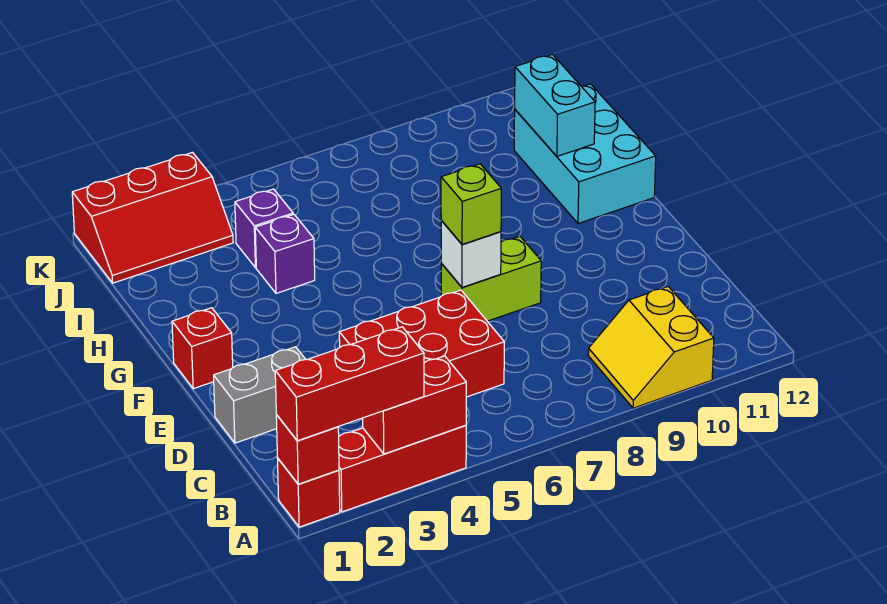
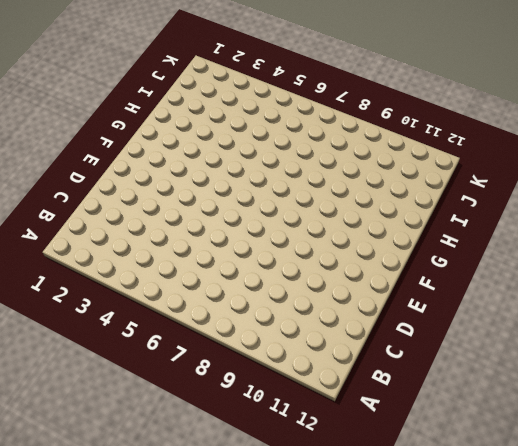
none -> red brick A1 level 1
none -> red brick A2:A4 level 1
none -> yellow slope A9:B10 level 1 top 10

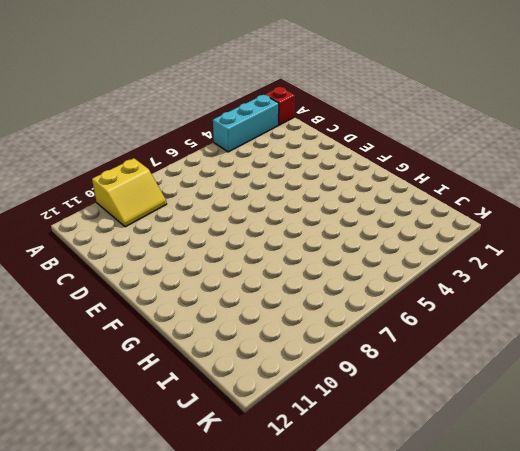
cyan brick A2:A4 level 1 -> red brick A2:A4 level 1
yellow slope A9:B10 level 1 top A -> yellow slope A9:B10 level 1 top 10
none -> red brick C4:D6 level 1
none -> grey brick D1:D2 level 1
none -> lime brick E7:E8 level 1

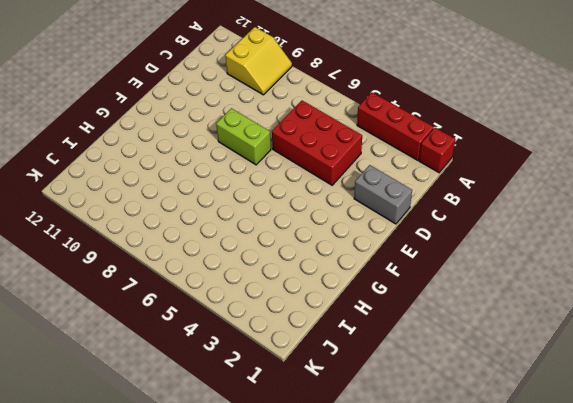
none -> red brick F1 level 1
none -> cyan brick G11:I12 level 1
none -> purple brick H4 level 1

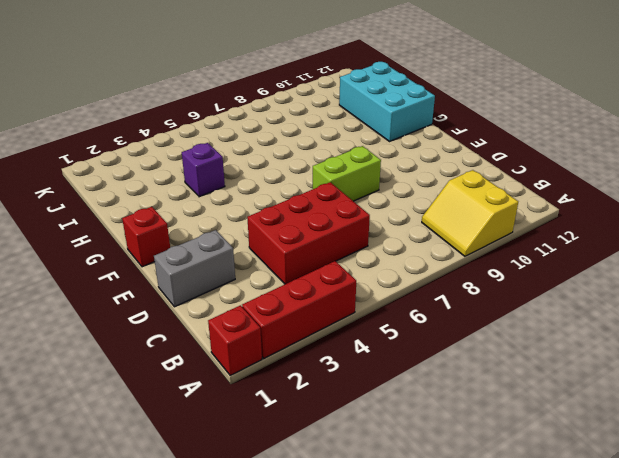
none -> purple brick I4 level 1
none -> red slope J1:K3 level 1 top K
none -> red brick A1 level 2

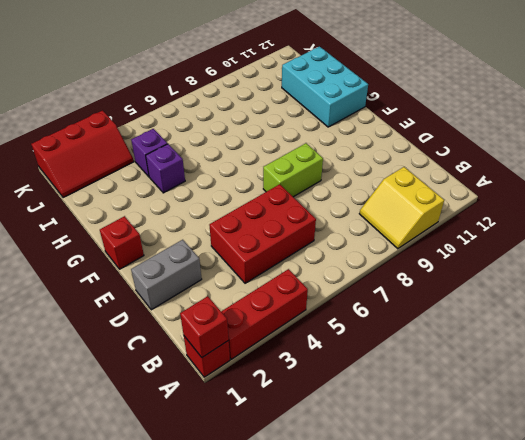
none -> red brick A3:A4 level 2
none -> white brick E7 level 2
none -> cyan brick H11:I11 level 2

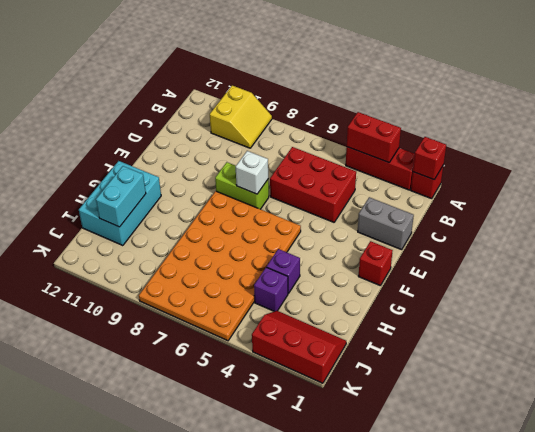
orange plate F5:K8 level 1 -> none
none -> red brick A1:A3 level 3
none -> lime brick E7 level 3

